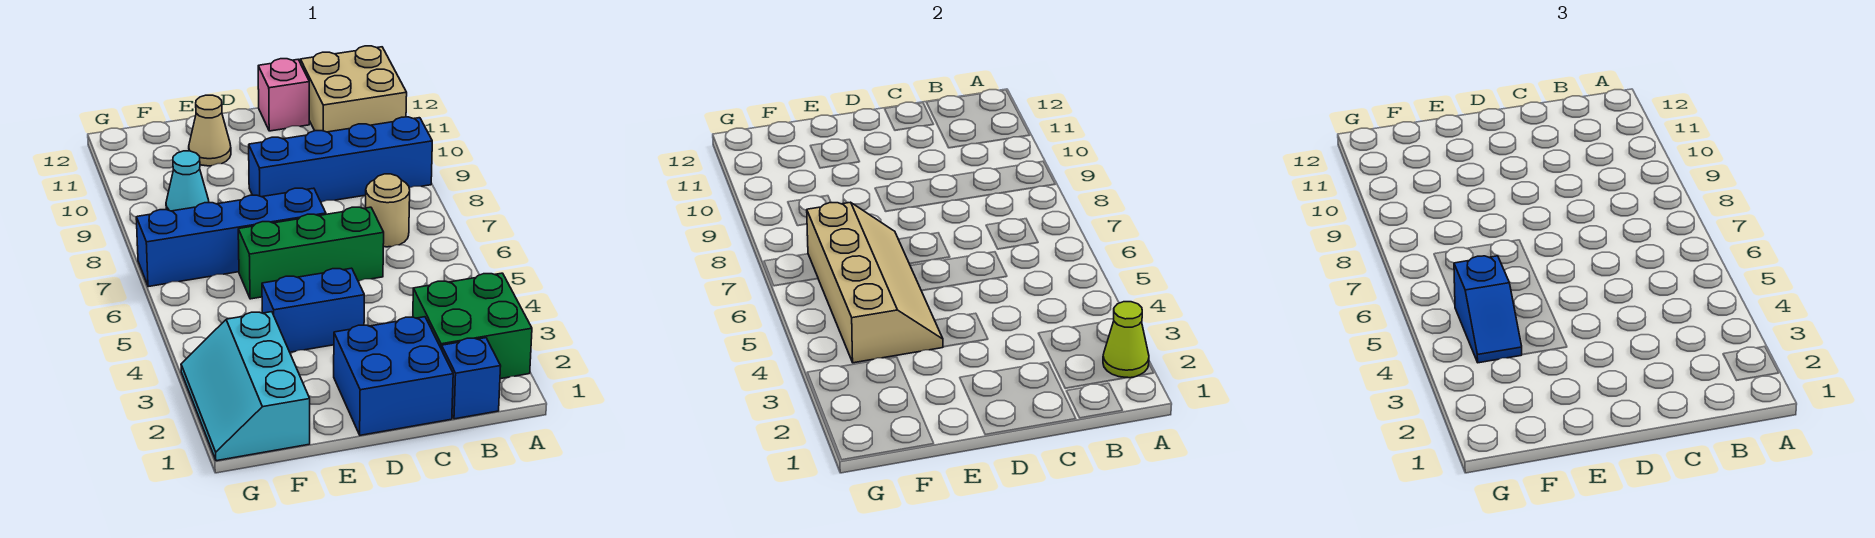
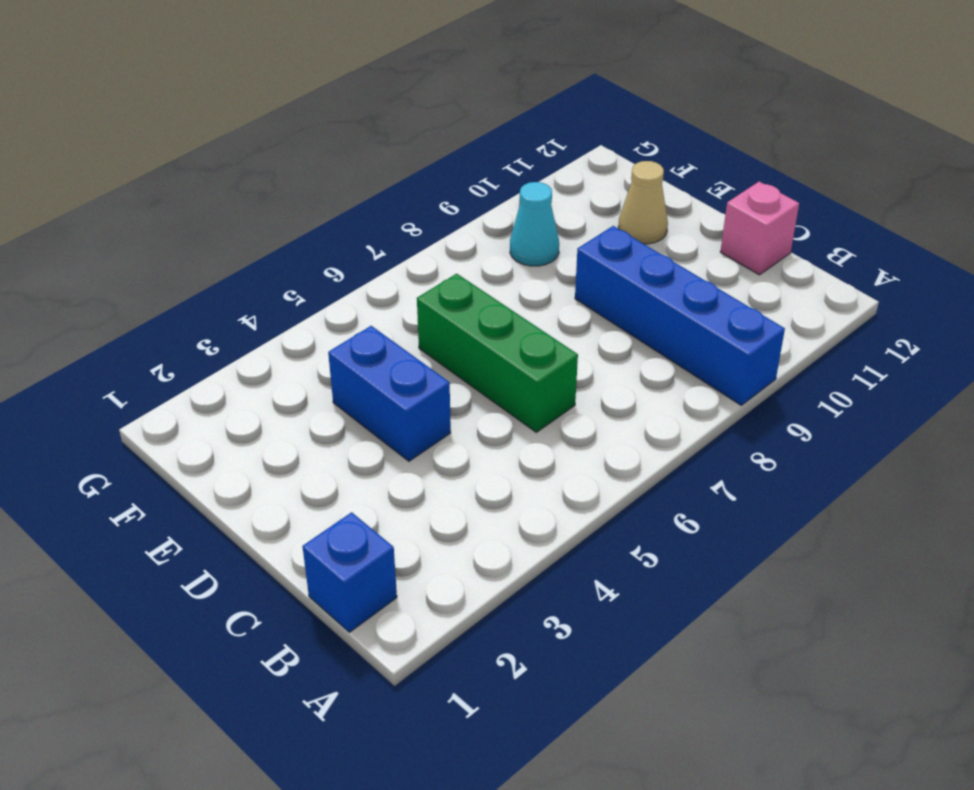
none -> green brick A2:B3 level 1
none -> tan brick A11:B12 level 1
none -> tan round brick B7 level 1

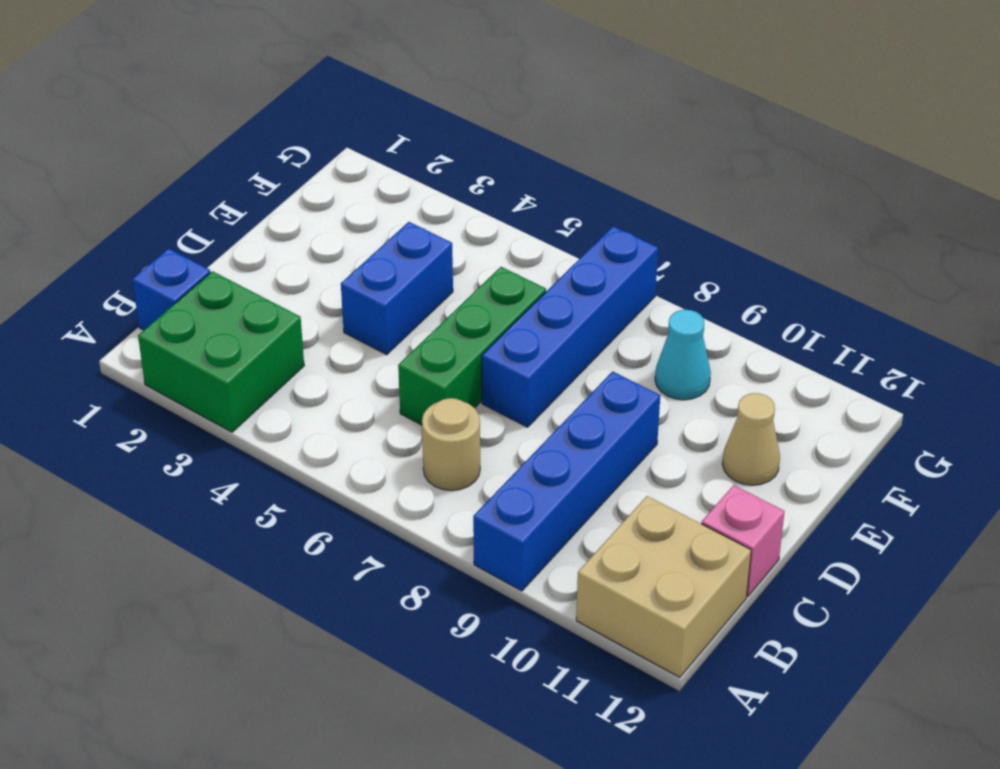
none -> blue brick C1:D2 level 1
none -> cyan slope F1:G3 level 1 top F
none -> lime cone A2 level 2

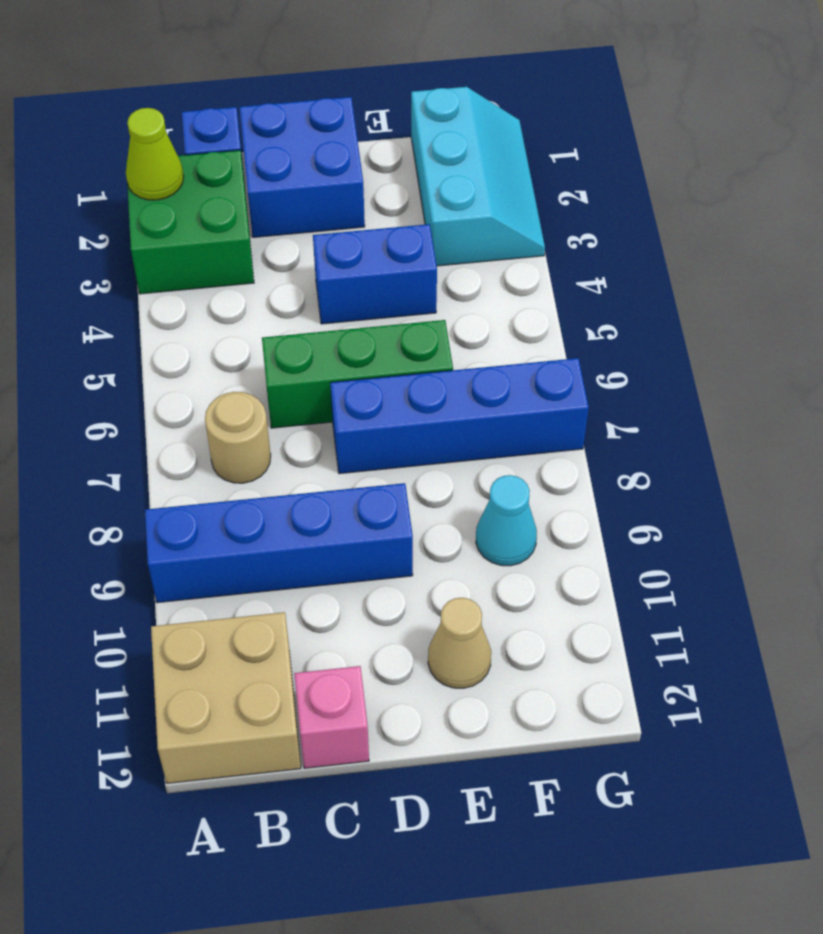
none -> tan slope E4:F7 level 2 top F
none -> blue slope F4:F5 level 3 top 5

